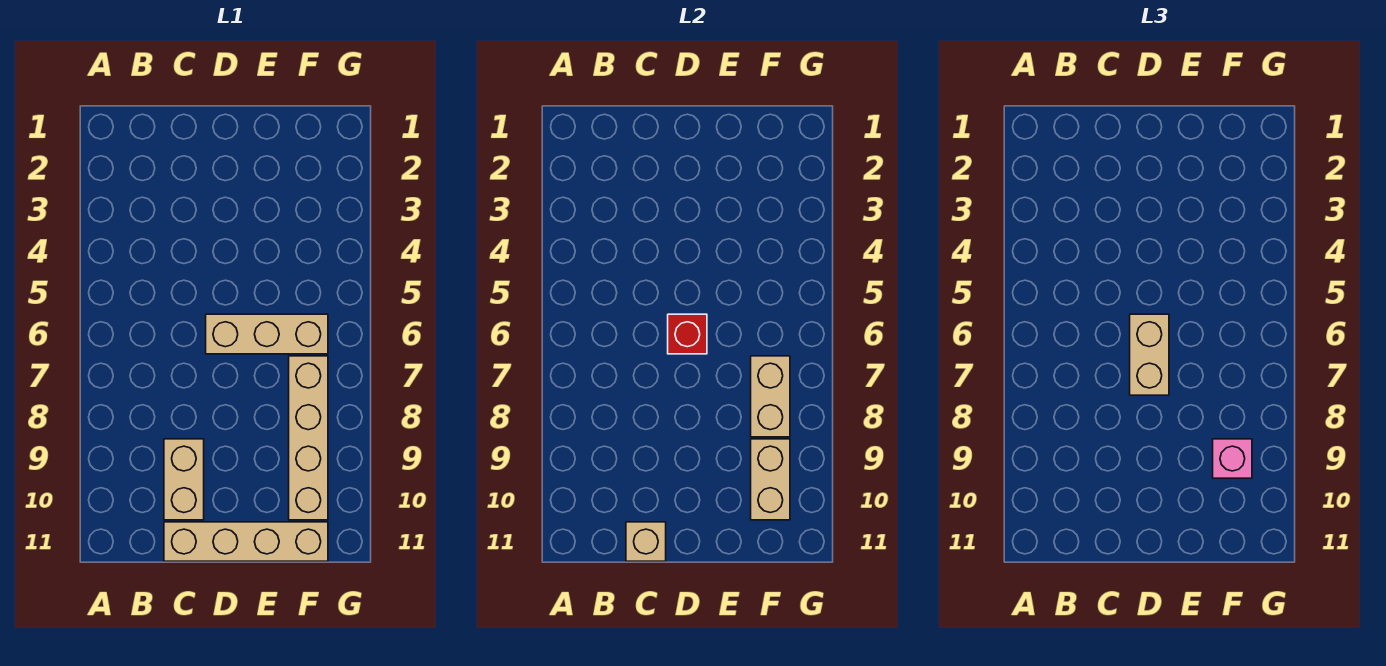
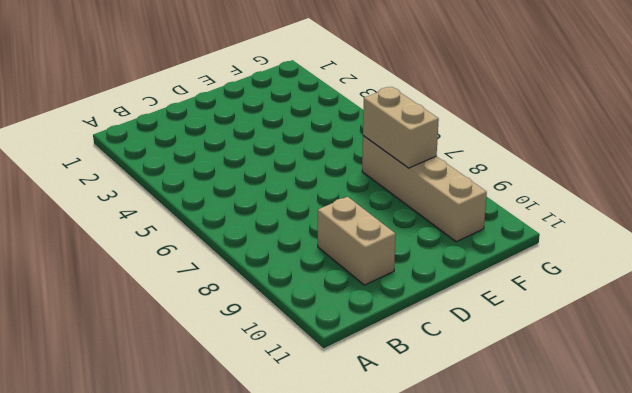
none -> tan brick C11:F11 level 1
none -> tan brick D6:F6 level 1

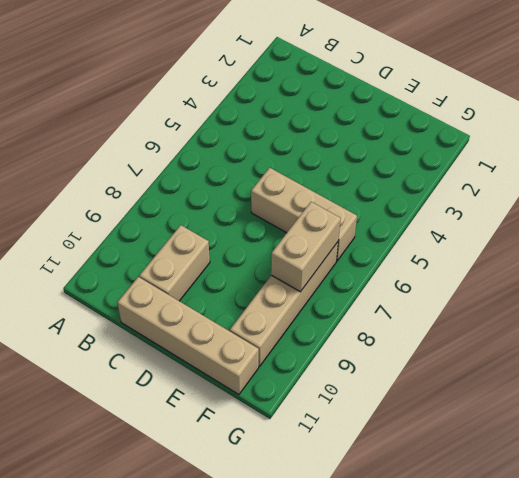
none -> tan brick C11 level 2
none -> red brick D6 level 2

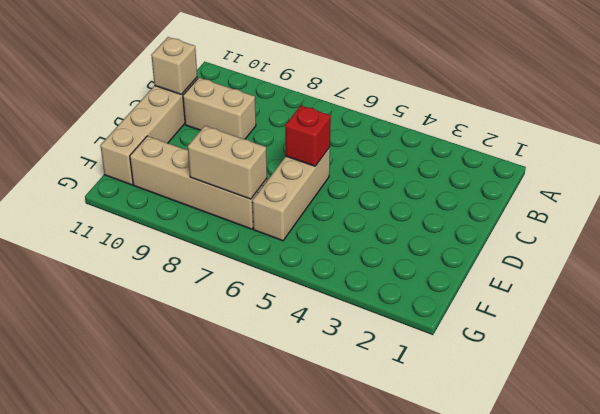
none -> tan brick F9:F10 level 2
none -> tan brick D6:D7 level 3

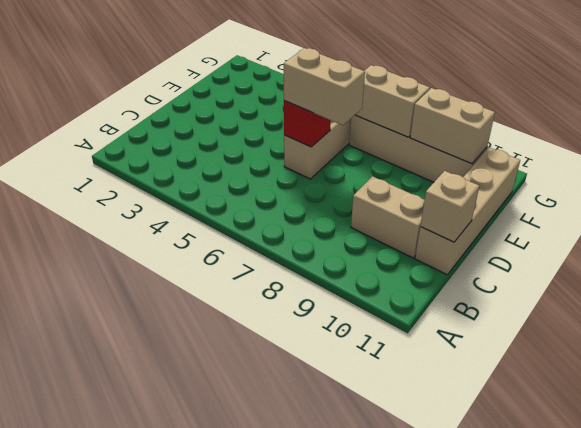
none -> pink brick F9 level 3

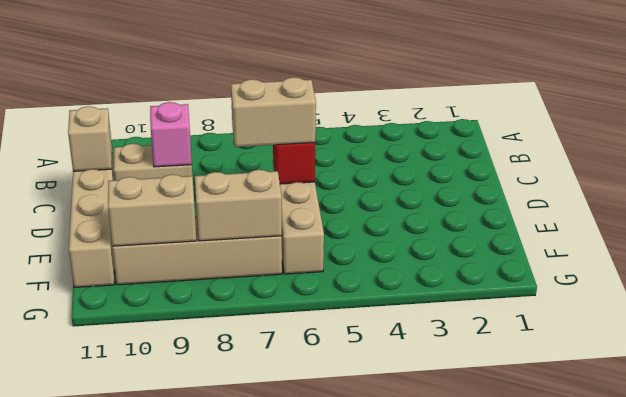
pink brick C9 level 2 -> pink brick F9 level 3

